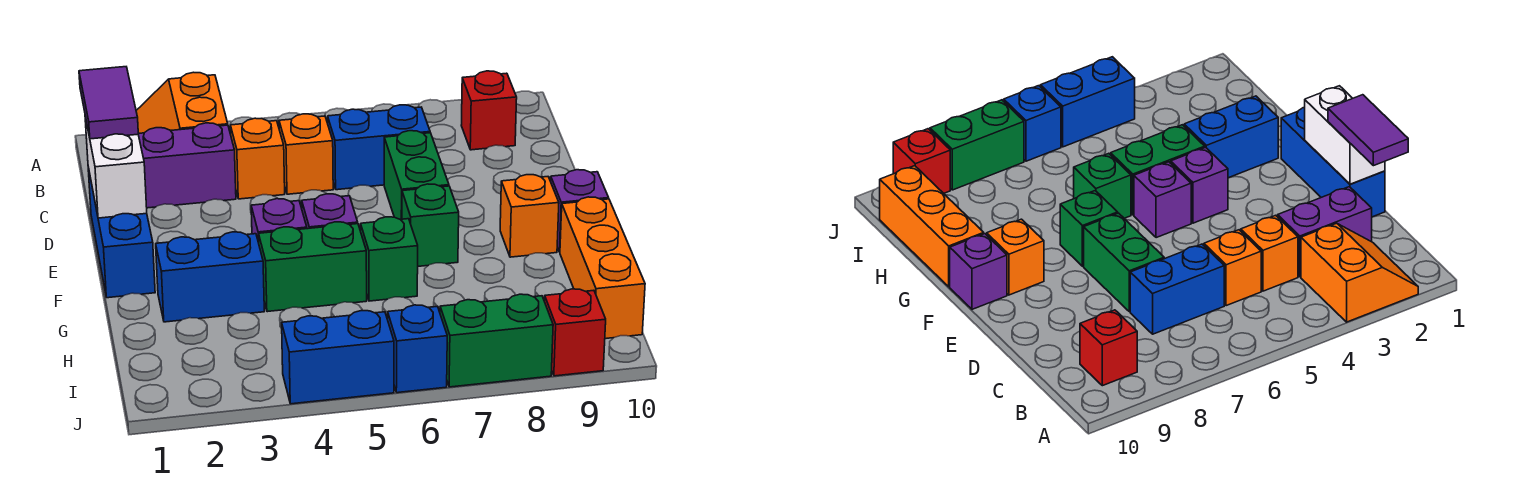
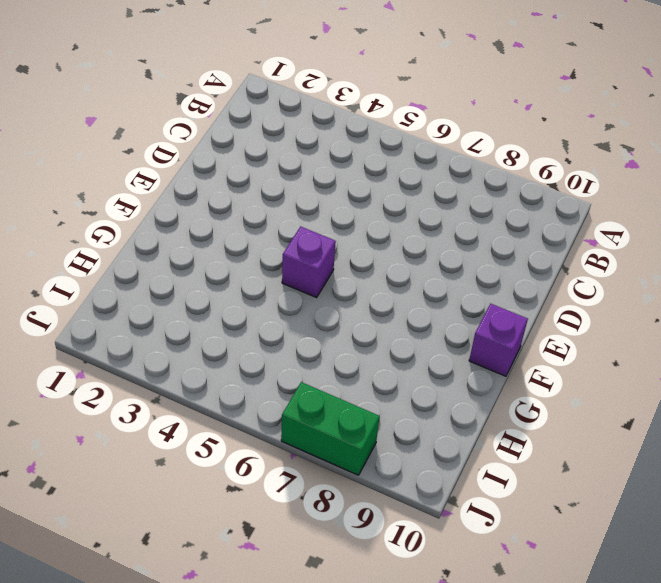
none -> orange slope A2:B3 level 1 top 3
none -> red brick B9 level 1
none -> purple brick C2:C3 level 1

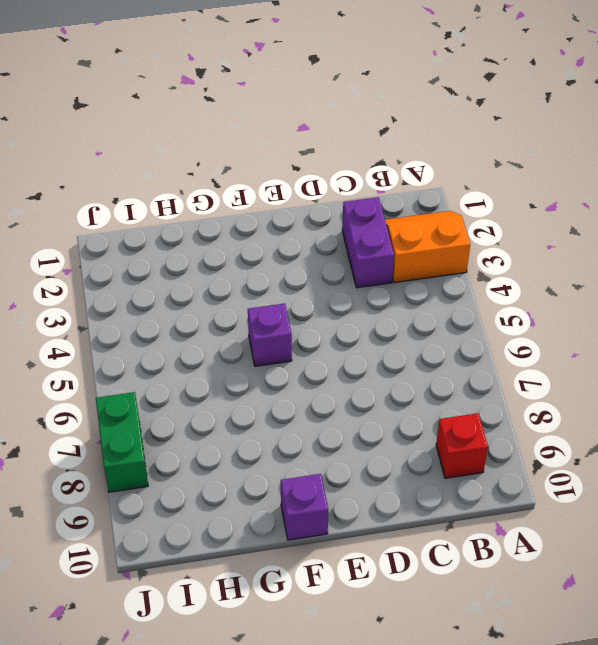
none -> orange brick C4 level 1
none -> orange brick C5 level 1
none -> blue brick C6:C7 level 1

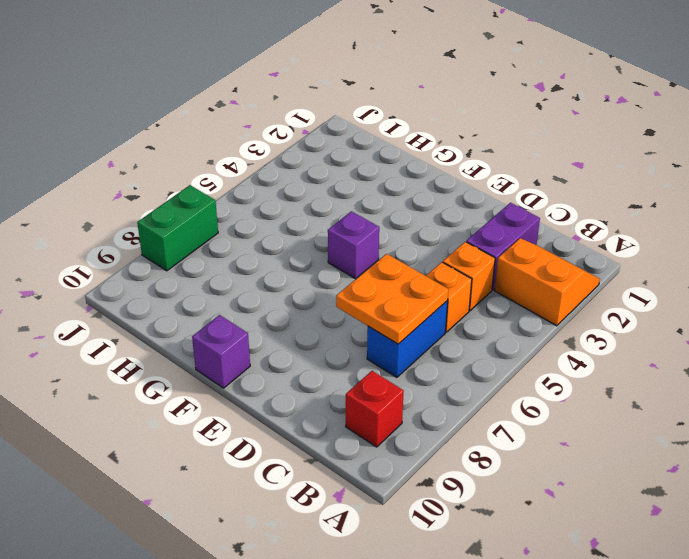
orange plate C6:D7 level 2 -> none
none -> blue brick D1:F1 level 1
none -> green brick D7:E7 level 1
none -> purple brick F4 level 1

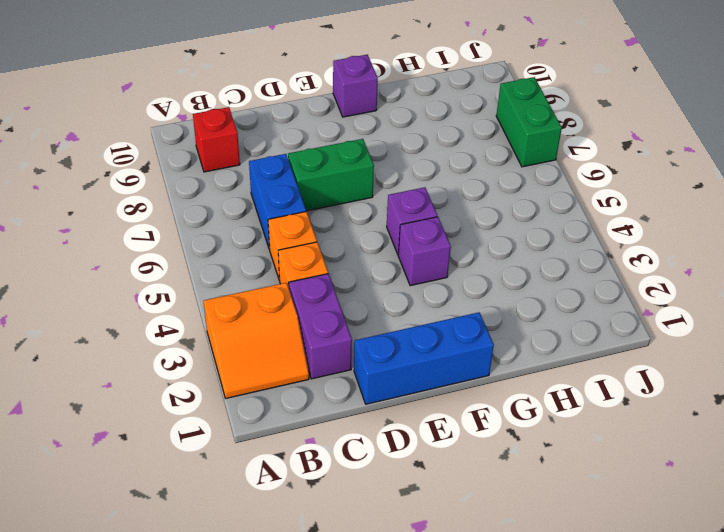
none -> green brick F7 level 1
none -> orange brick F9 level 1
none -> blue brick G2:G3 level 1

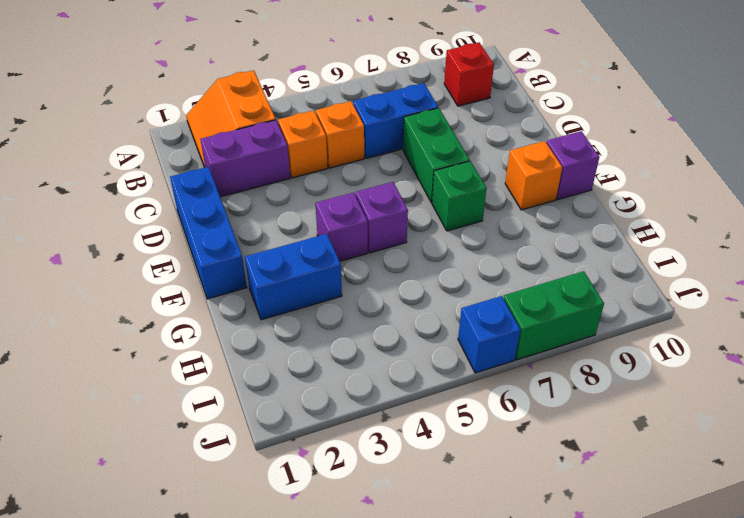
none -> green brick G4:G5 level 1
none -> green brick G6 level 1
none -> orange brick G10:I10 level 1

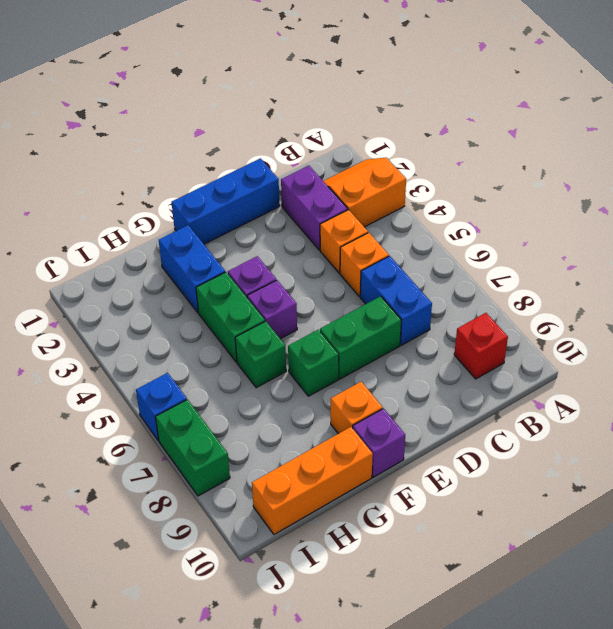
none -> blue brick J4:J5 level 1
none -> red brick J9 level 1
none -> white brick D1:E1 level 2

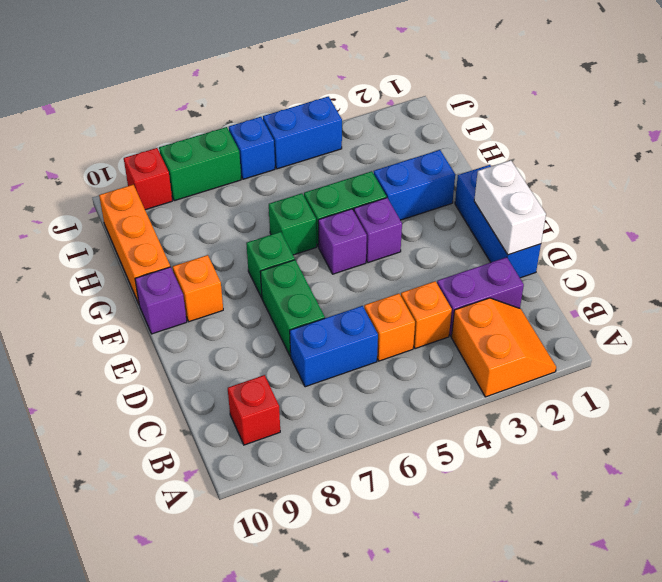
none -> purple tile C1:D1 level 3

